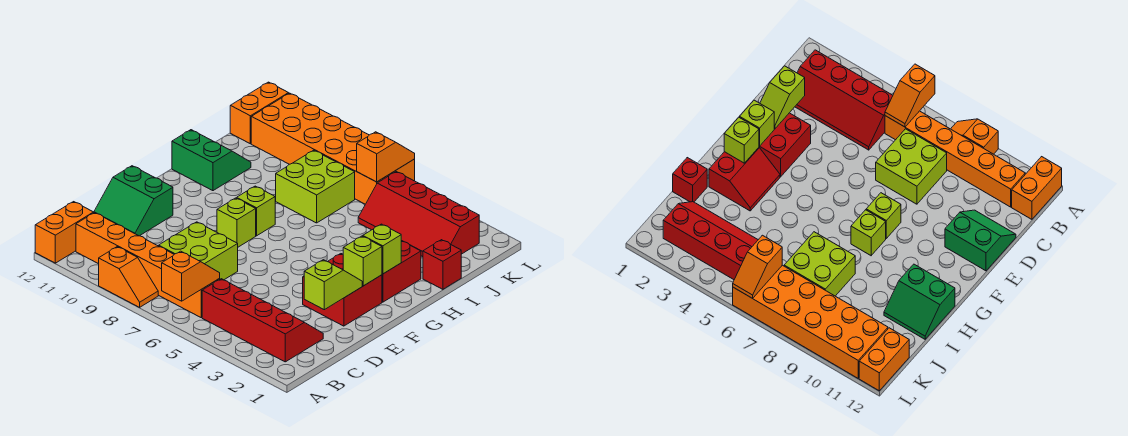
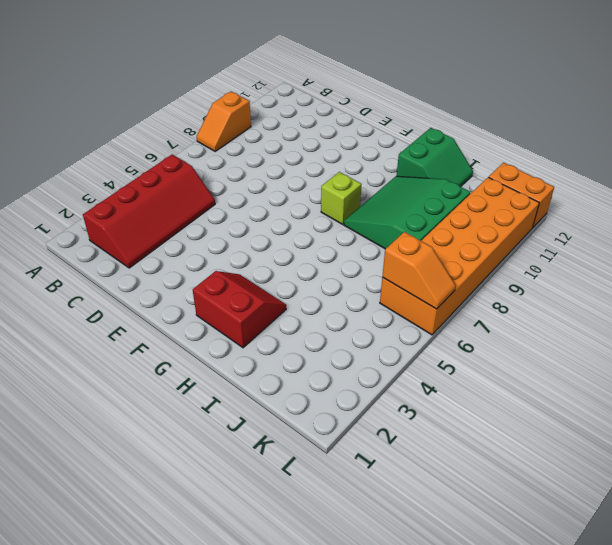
green slope H8:J10 level 1 top J -> lime brick I7:J8 level 1
none -> orange brick A12:B12 level 1
none -> orange brick B6:B11 level 1
none -> lime brick C7:D8 level 1

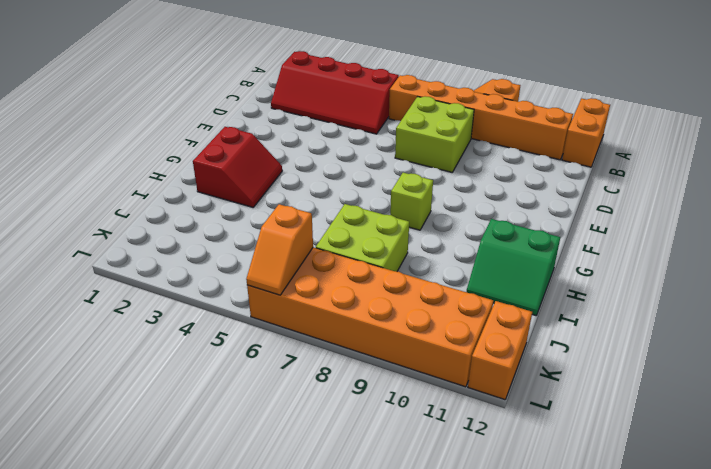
none -> green slope D11:E12 level 1 top E
none -> red brick E2:F3 level 1
none -> lime brick F8 level 1

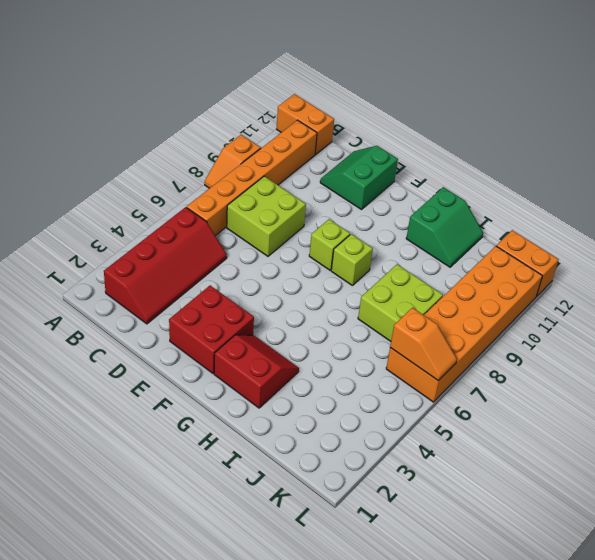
none -> red brick I1 level 1
none -> red slope J2:K5 level 1 top K
none -> orange slope A6:B6 level 2 top A

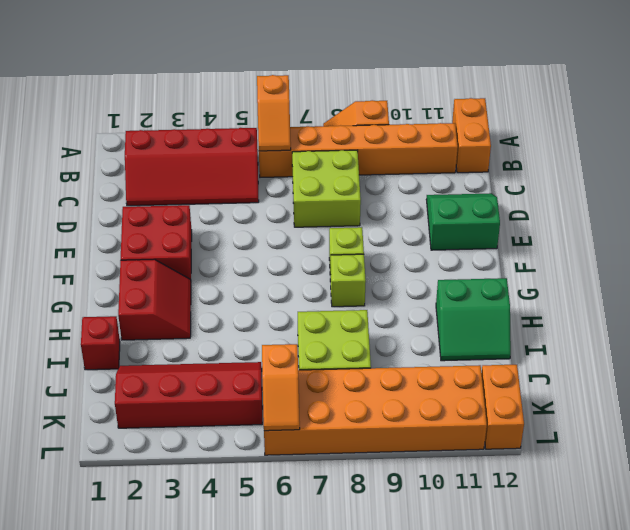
none -> lime slope D2:E2 level 2 top D
none -> lime brick F2 level 2
none -> lime brick G2 level 2

